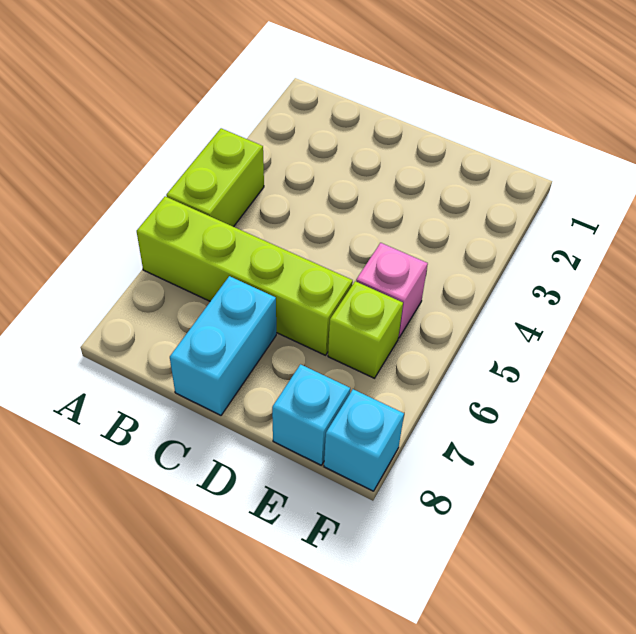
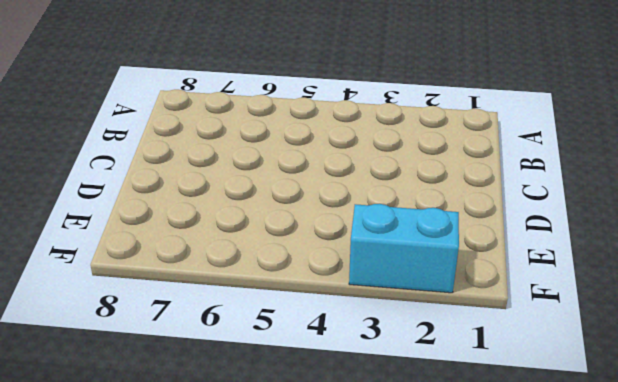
cyan brick F2:F3 level 1 -> cyan brick C7:C8 level 1
none -> lime brick A4:A5 level 1
none -> lime brick A6:D6 level 1

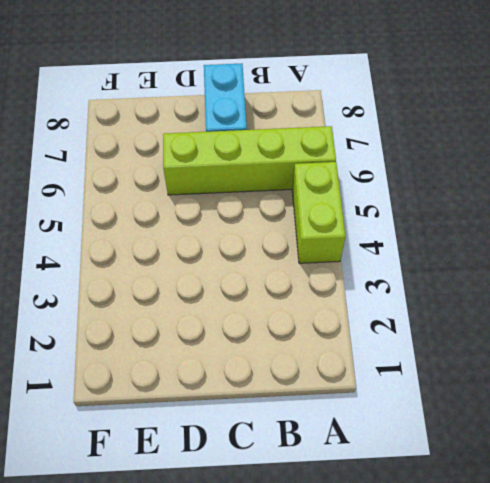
none -> pink brick E5 level 1
none -> lime brick E6 level 1

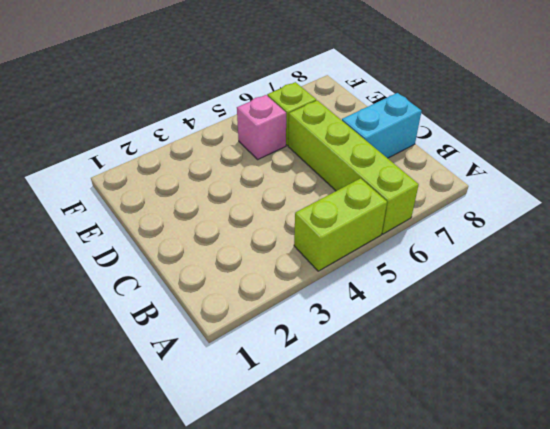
none -> cyan brick E8 level 1
none -> cyan brick F8 level 1

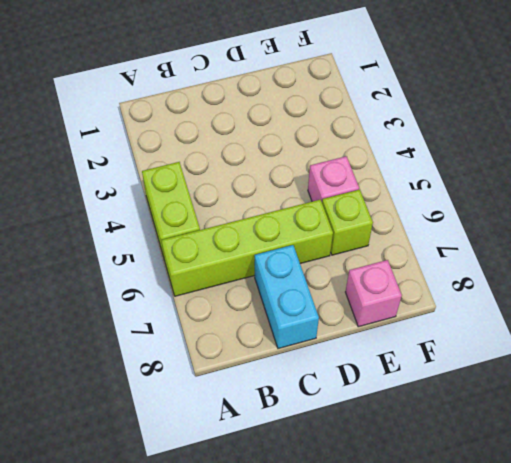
pink brick E8 level 1 -> cyan brick E8 level 1
none -> cyan brick F8 level 1

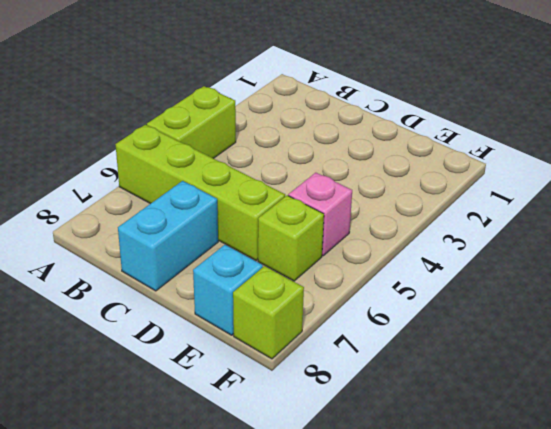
lime brick F8 level 1 -> cyan brick F8 level 1

